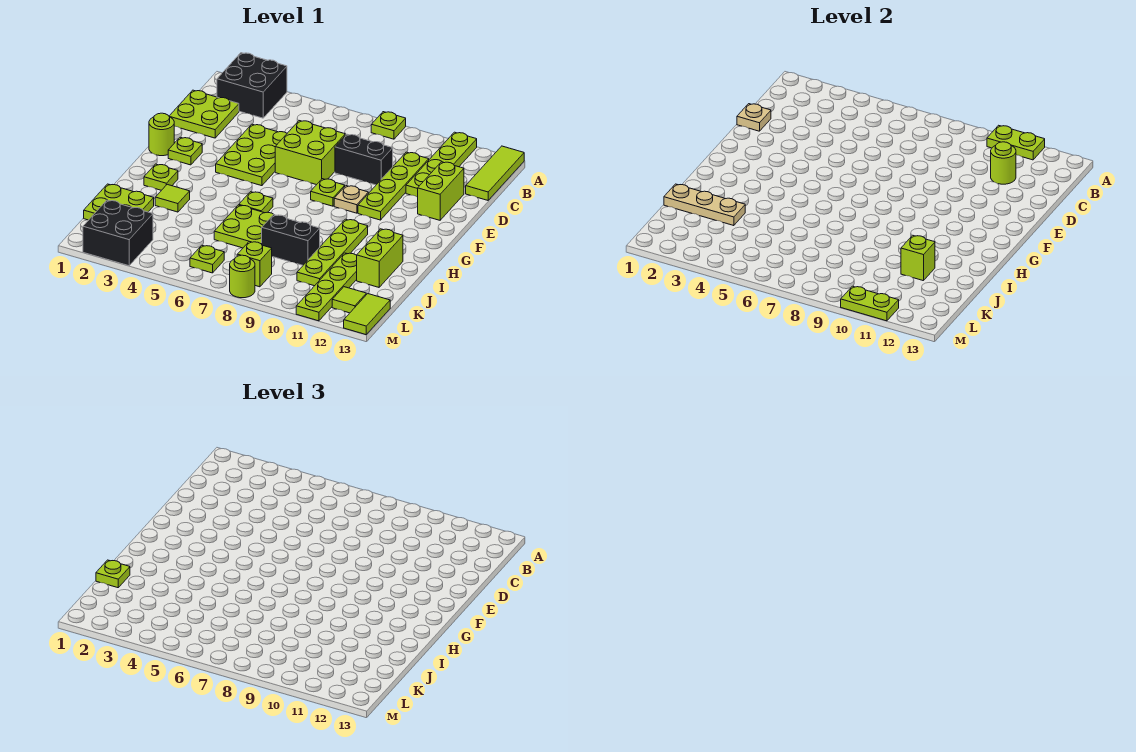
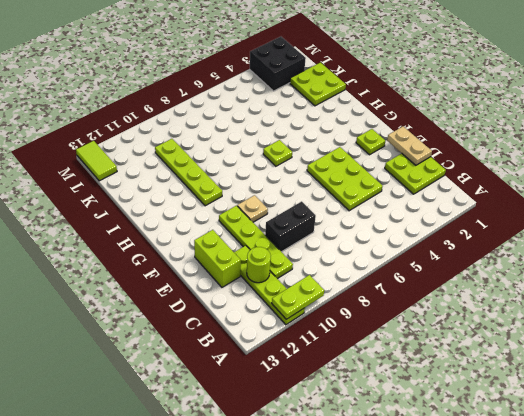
tan plate D1:E1 level 2 -> tan plate D1 level 2
none -> black brick A2:B3 level 1
none -> lime plate A8 level 1
none -> lime tile A13:C13 level 1
none -> lime brick D6:E7 level 1

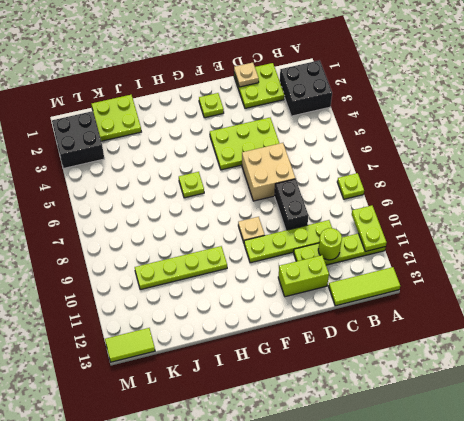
tan brick D6:E7 level 1 -> lime brick D6:E7 level 1
none -> lime round brick F1 level 1
none -> lime plate F8 level 1
none -> lime plate H2 level 1
none -> lime tile I3 level 1

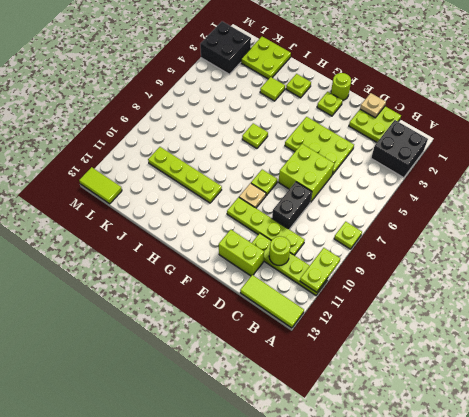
none -> lime plate I6:J7 level 1
none -> lime brick I12:J12 level 1
none -> black brick J8:J9 level 1
none -> lime plate J11:M11 level 1

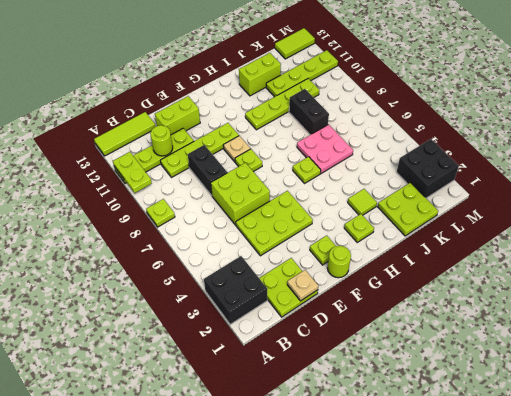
pink plate I6:J7 level 1 -> lime plate I6:J7 level 1
none -> lime plate L6 level 1
none -> lime brick L8 level 1
none -> lime tile L12 level 1
none -> lime round brick M8 level 1

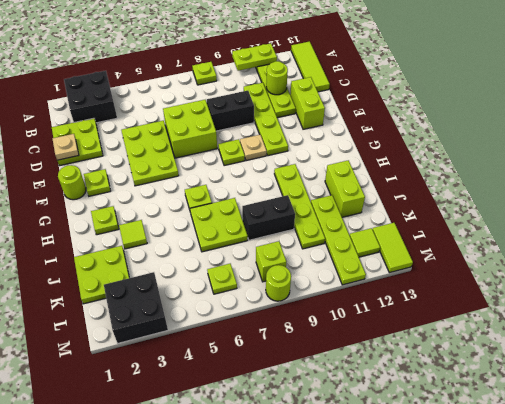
none -> tan plate J1:J3 level 2
none -> lime brick J11 level 2
none -> lime plate M10:M11 level 2
none -> lime plate J1 level 3

